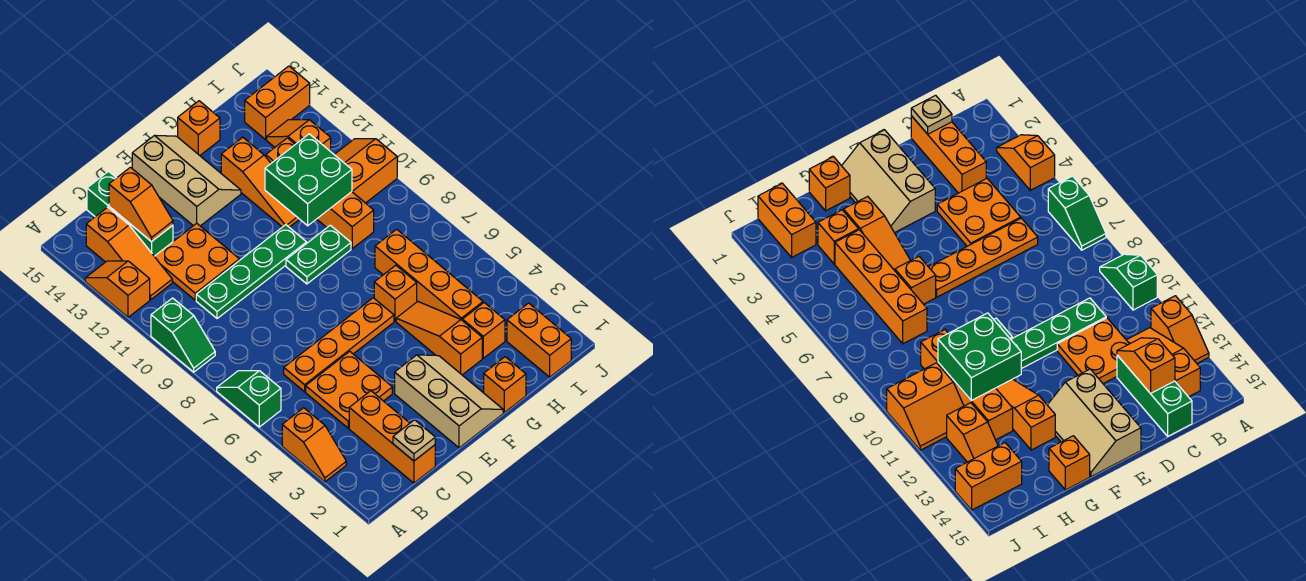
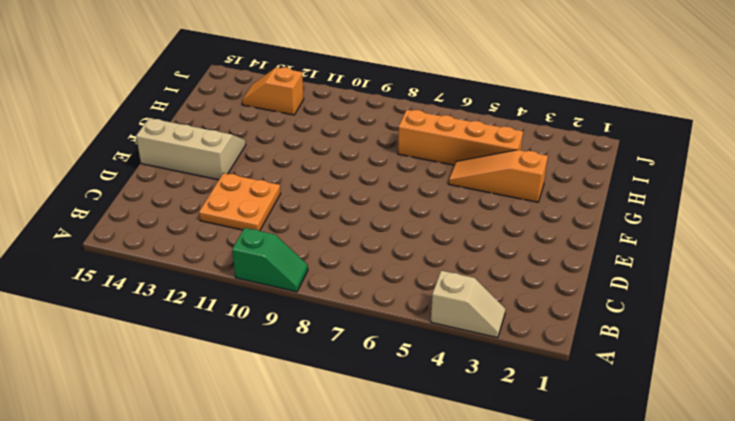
tan slope A3:A4 level 1 top 4 -> orange slope A3:A4 level 1 top 4
none -> green slope A6:A7 level 1 top 6
none -> orange slope A12:A13 level 1 top 12
none -> orange slope B12:B14 level 1 top 14

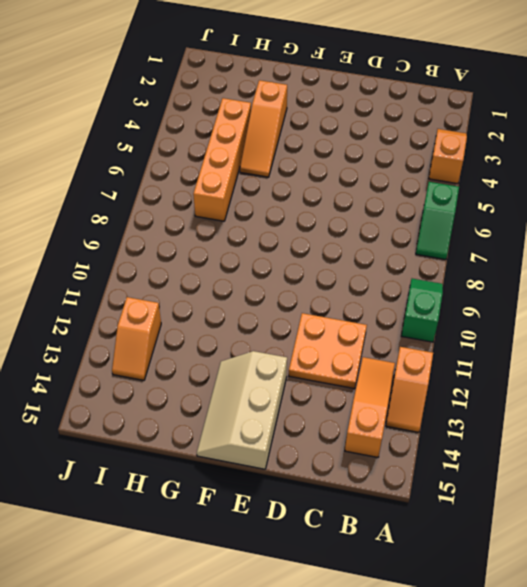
none -> orange brick C1:C3 level 1
none -> orange plate C4:D5 level 1
none -> orange plate C6:F6 level 1

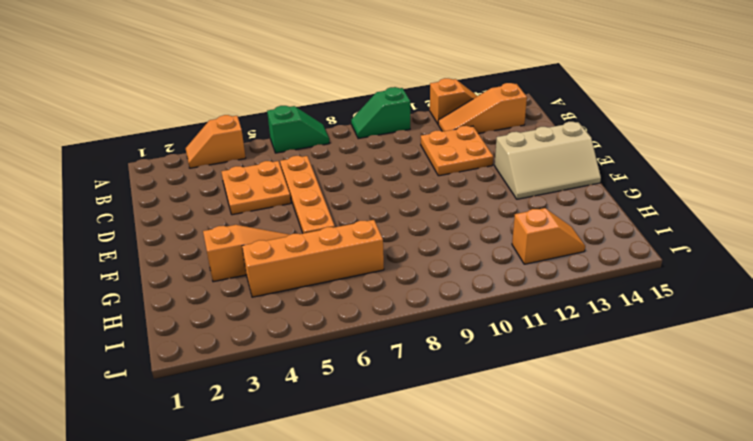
none -> orange brick C1:C3 level 1
none -> green plate C10:F10 level 1
none -> green brick C13:C15 level 1

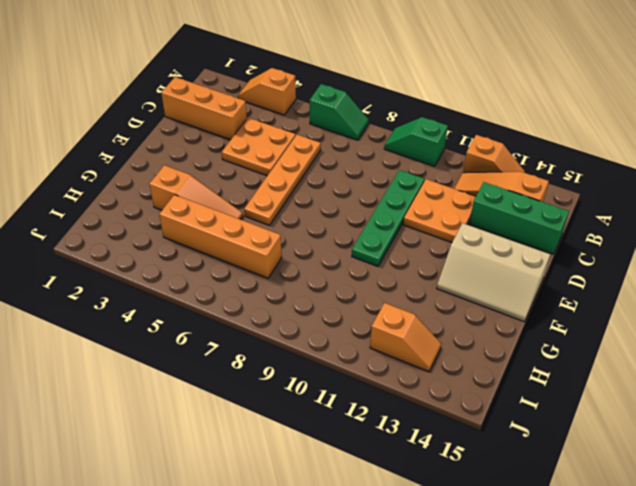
none -> tan slope E1:F3 level 1 top E
none -> green plate F9:G9 level 1
none -> orange brick G1 level 1

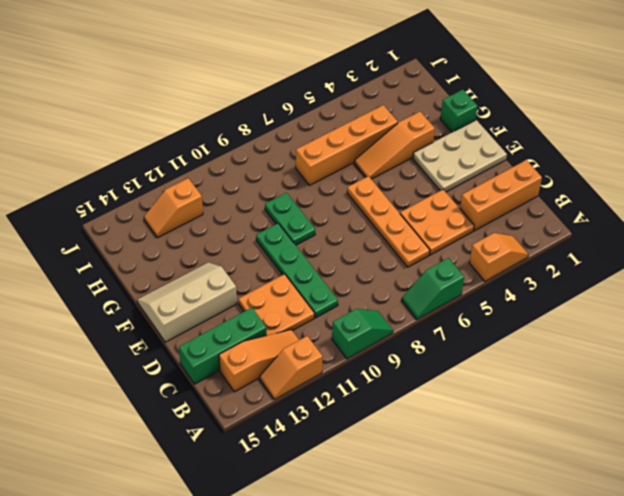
tan plate E1:F3 level 1 -> tan slope E1:F3 level 1 top E
green brick G1 level 1 -> orange brick G1 level 1
none -> orange brick G6 level 1
none -> orange slope G11:G13 level 1 top 13
none -> orange brick G15 level 1

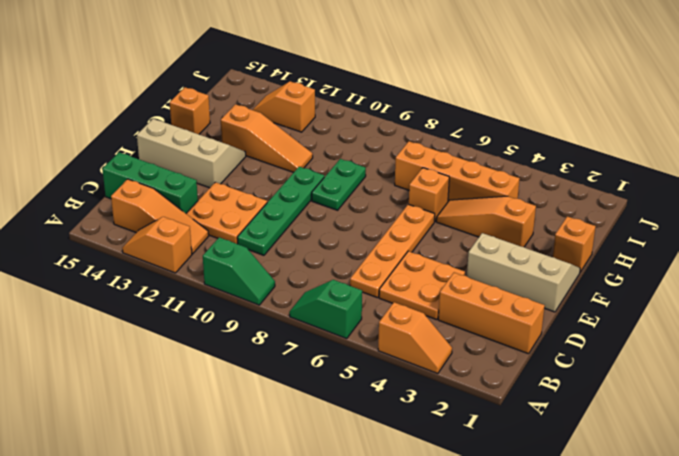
none -> orange brick H3 level 1
none -> orange brick H9:H12 level 1
none -> orange brick I1:I2 level 1

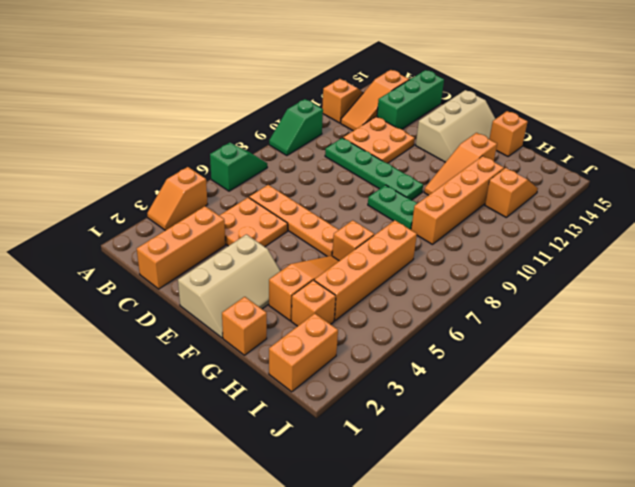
none -> orange slope I10:J11 level 1 top 10
none -> orange brick I14:J14 level 1
none -> tan plate C1 level 2

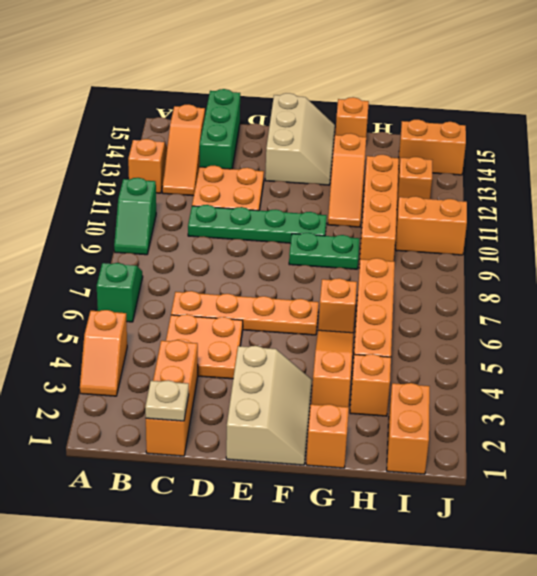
none -> orange slope C13:C14 level 2 top 14
none -> green brick G10:H11 level 2

